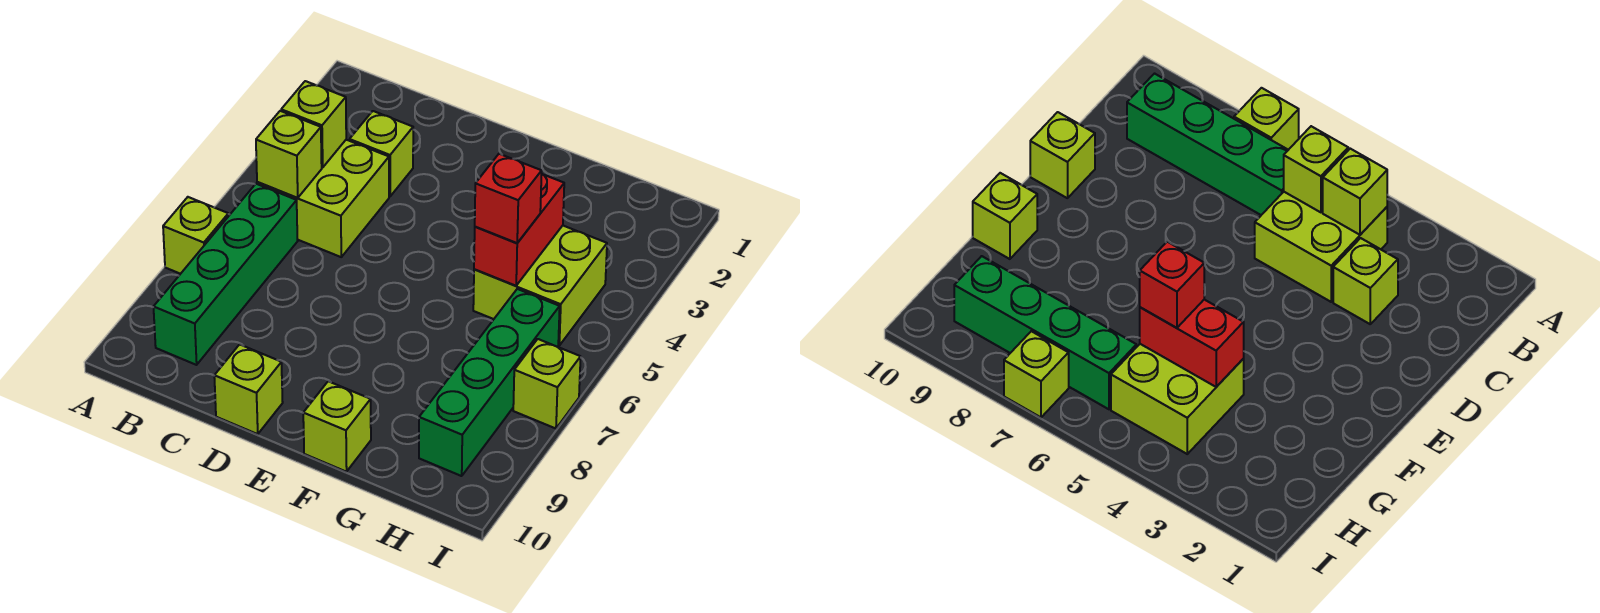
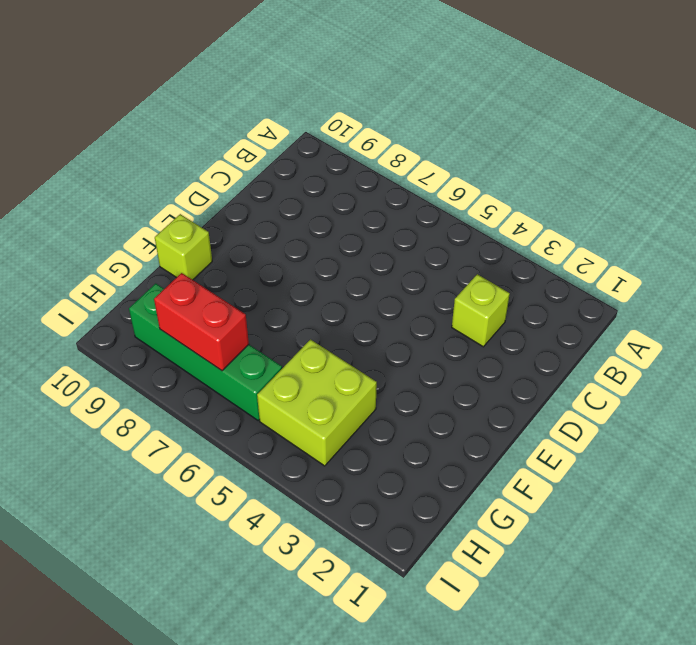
red brick H7:H8 level 2 -> red brick G4:G5 level 2
none -> lime brick A7 level 1
none -> lime brick B4:C5 level 1
none -> green brick B6:B9 level 1

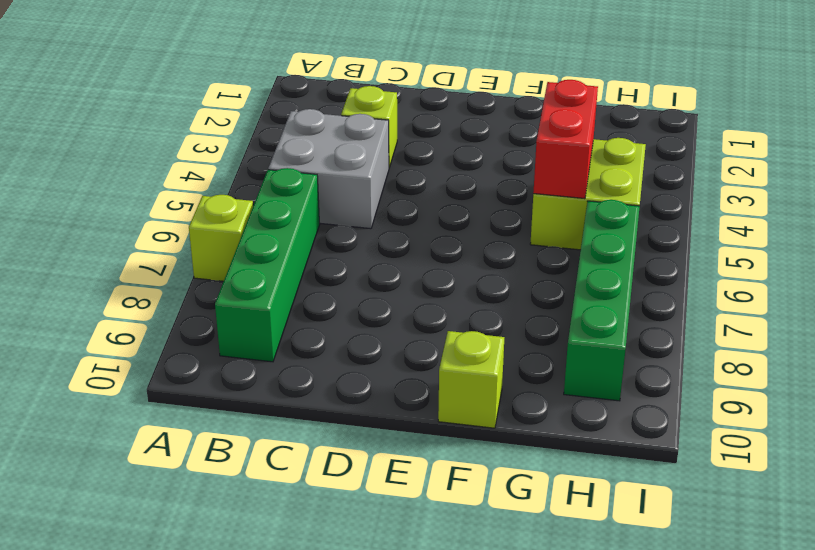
grey brick B4:C5 level 1 -> lime brick B4:C5 level 1
none -> lime brick D10 level 1
none -> lime brick I7 level 1
none -> lime brick B4 level 2

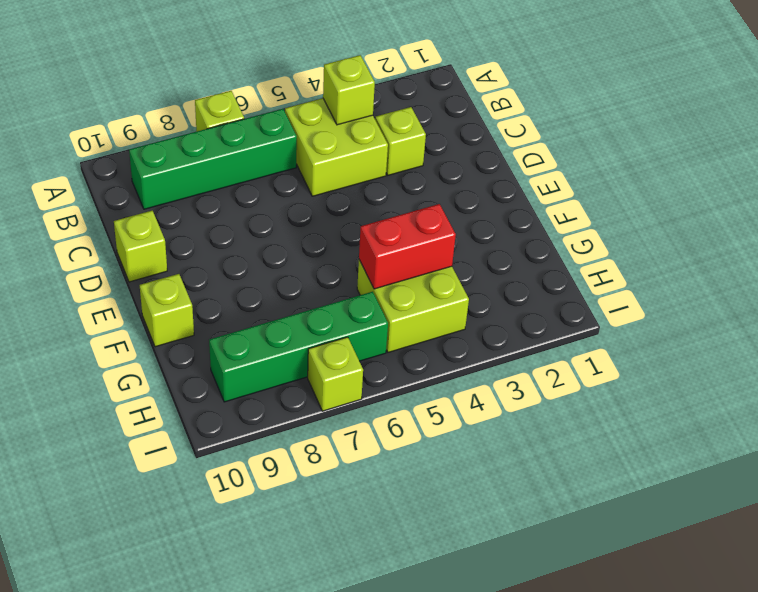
none -> lime brick B5 level 2
none -> red brick G5 level 3

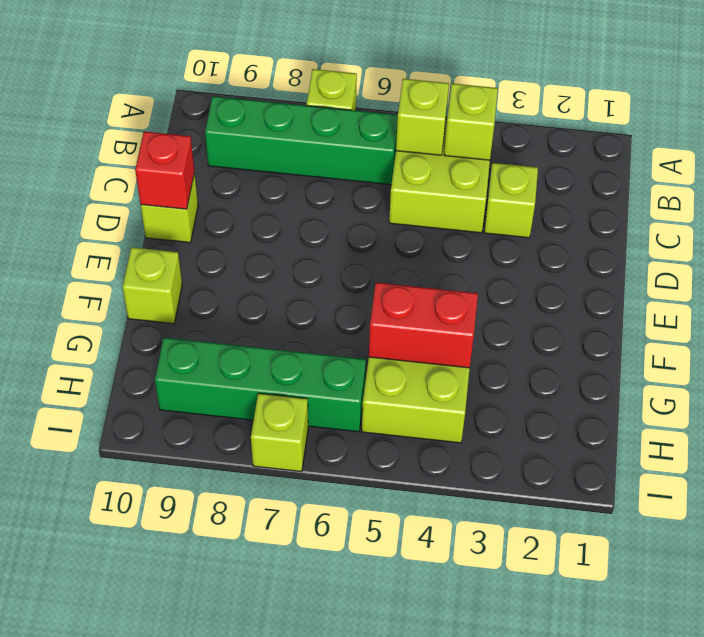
red brick D10 level 2 -> red brick G5 level 3

